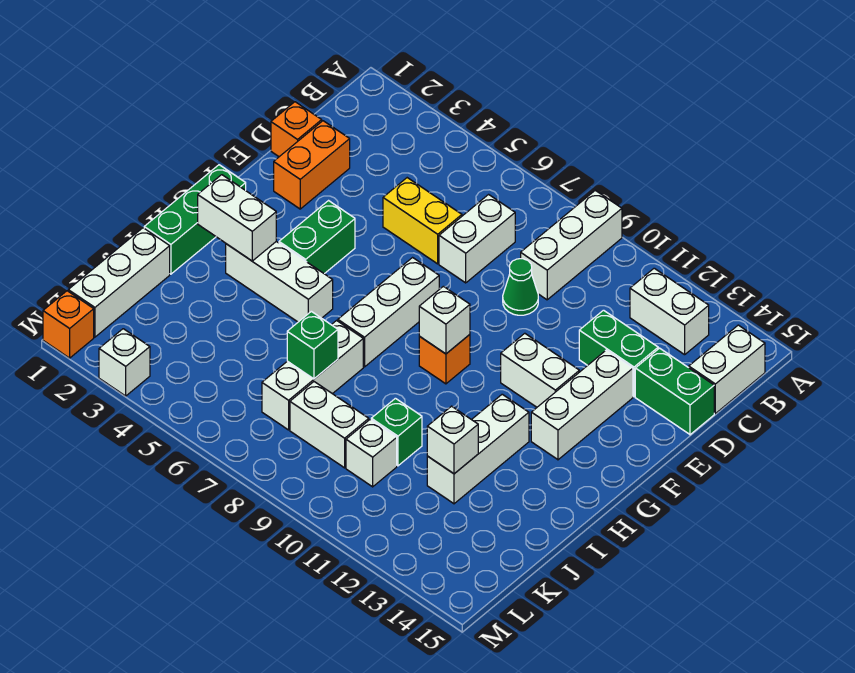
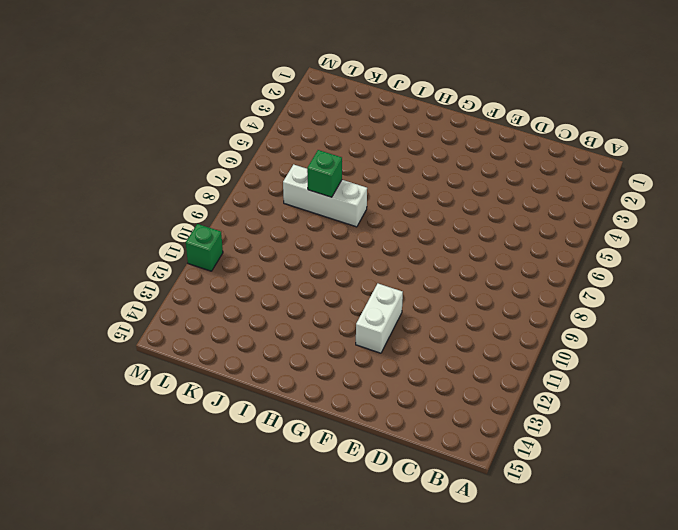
green brick M11 level 1 -> green brick J10 level 1
none -> white brick A9:C9 level 1
none -> white brick B12:B13 level 1
none -> white brick B15:C15 level 1

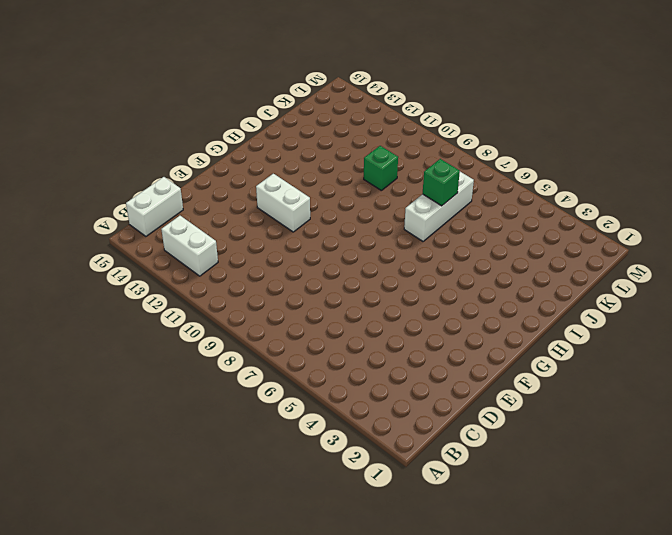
none -> white brick A9:C9 level 1
none -> white brick C7:D7 level 1
none -> orange brick D1 level 1

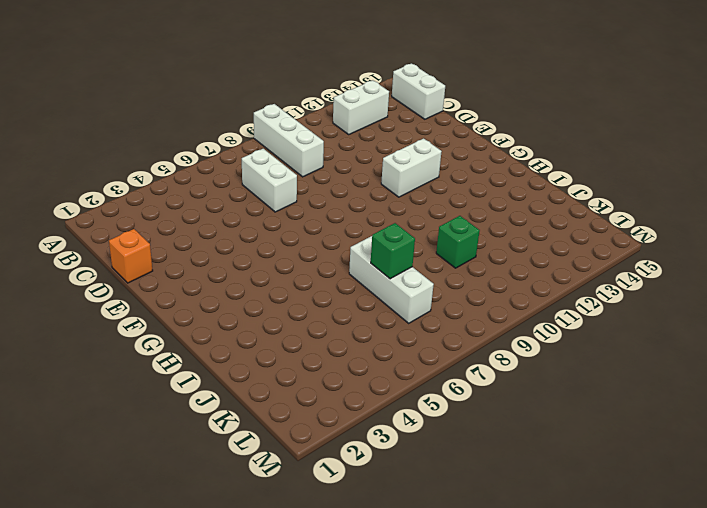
none -> orange brick D2:E2 level 1
none -> yellow brick D5:D6 level 1
none -> green cone D9 level 1

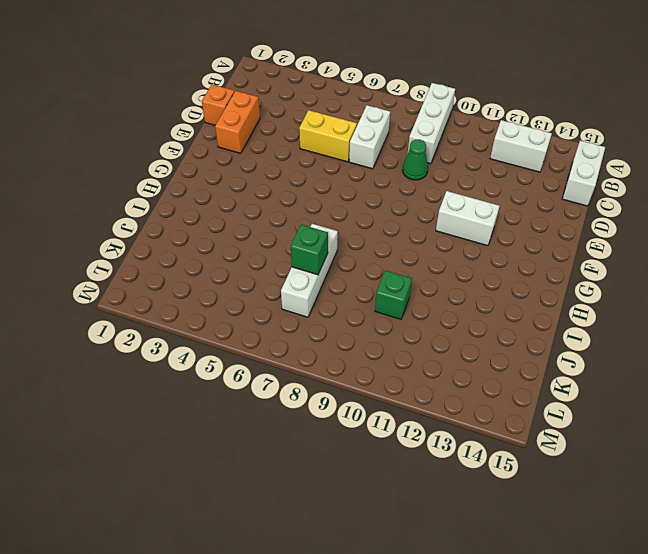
none -> green brick D12:D13 level 1
none -> green brick D14:D15 level 1
none -> white brick E13:G13 level 1

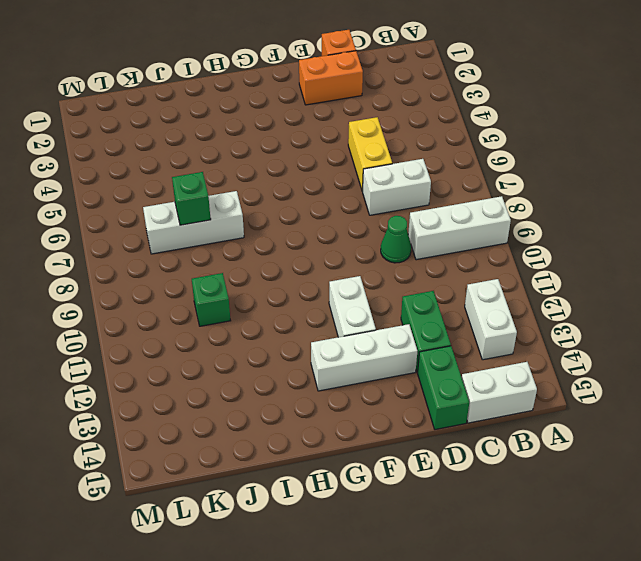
none -> green brick F4:G4 level 1
none -> white brick F7:H7 level 1
none -> green brick G1:I1 level 1

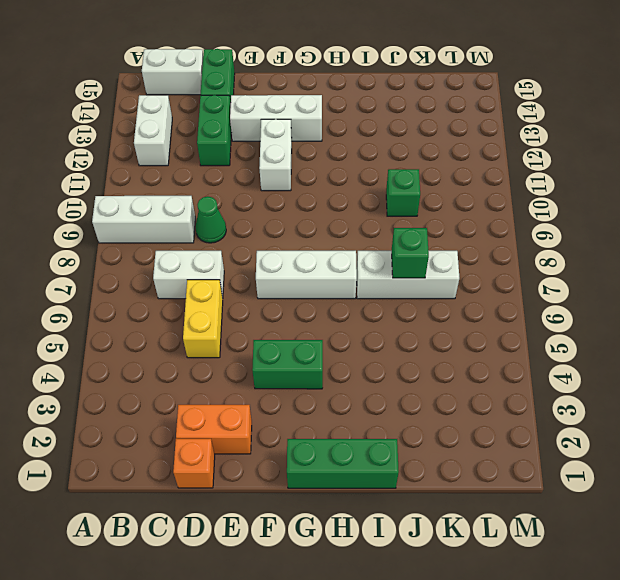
none -> orange brick G9 level 1
none -> white brick H3:H5 level 1
none -> white brick H12:J12 level 1

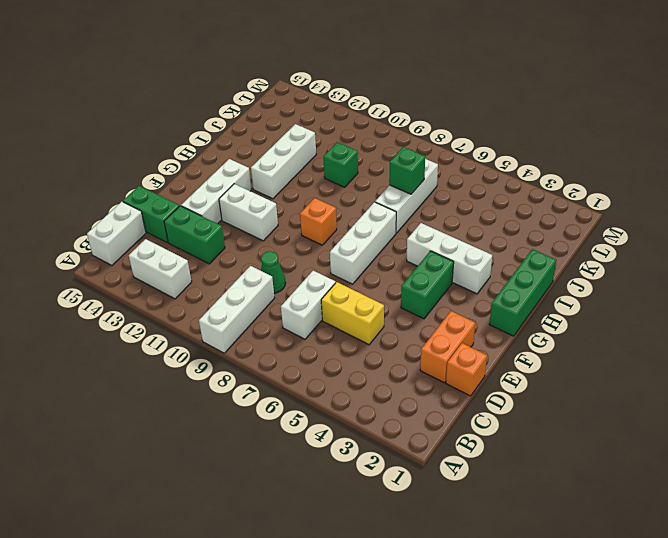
none -> white brick J1:L1 level 1
none -> white brick K8:K9 level 1
none -> white brick K10 level 1

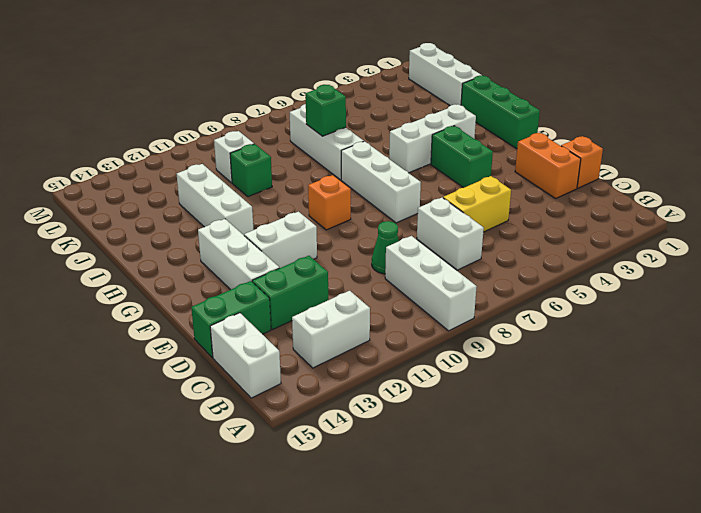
none -> white brick K8:K9 level 1
none -> orange brick M1 level 1
none -> white brick M3 level 1

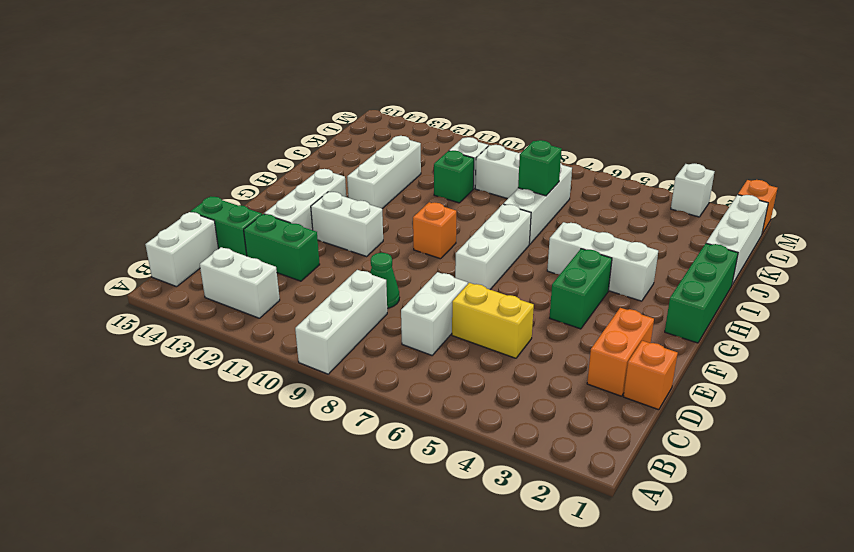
none -> white brick G9 level 2
none -> white brick H2:H3 level 2
none -> white brick J12 level 2

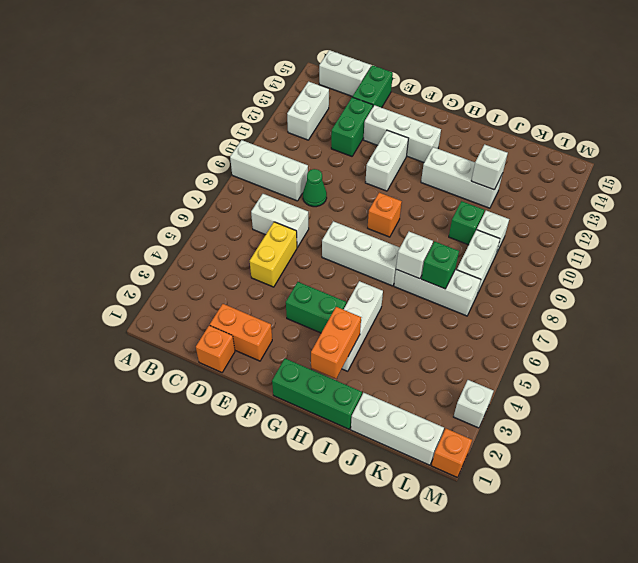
orange brick H2:H3 level 2 -> white brick H2:H3 level 2
white brick I7 level 2 -> white brick G9 level 2

